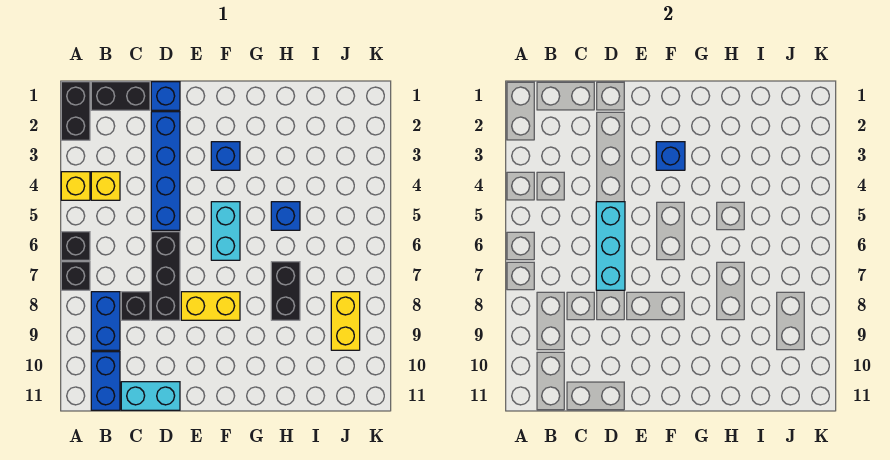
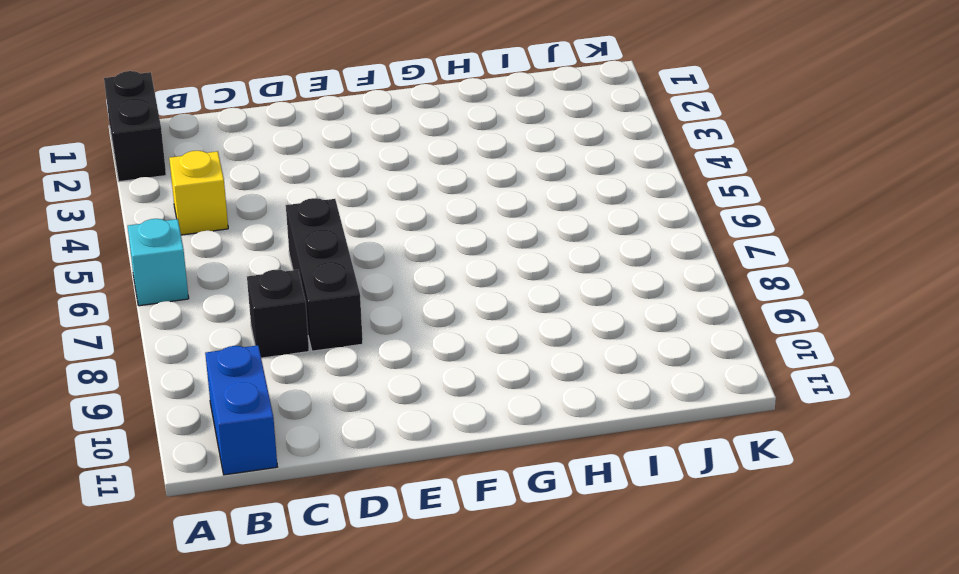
cyan brick A6 level 1 -> black brick A6 level 1
none -> yellow brick A4 level 1
none -> black brick A7 level 1
none -> black brick B1:C1 level 1

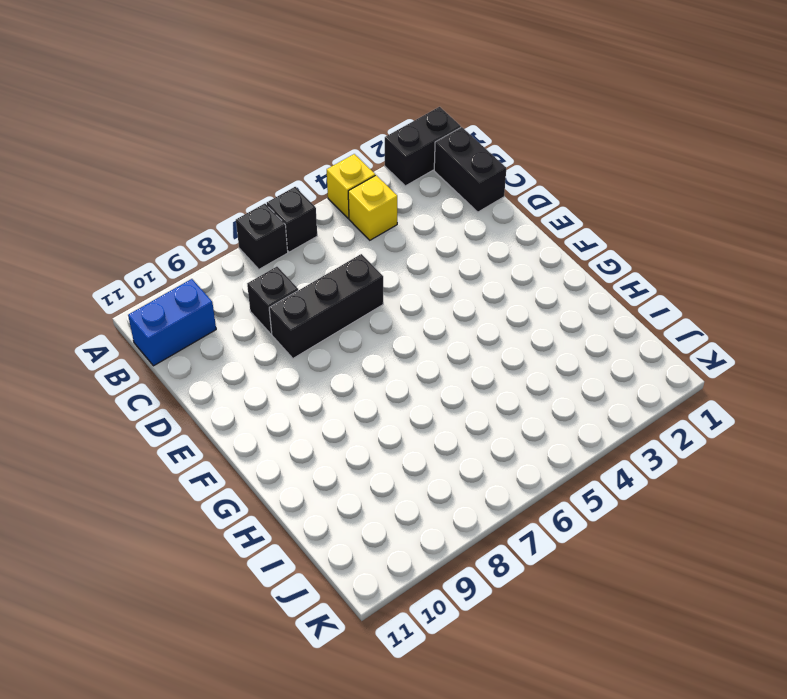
none -> blue brick B8:B9 level 1
none -> cyan brick C11:D11 level 1
none -> blue brick D1 level 1

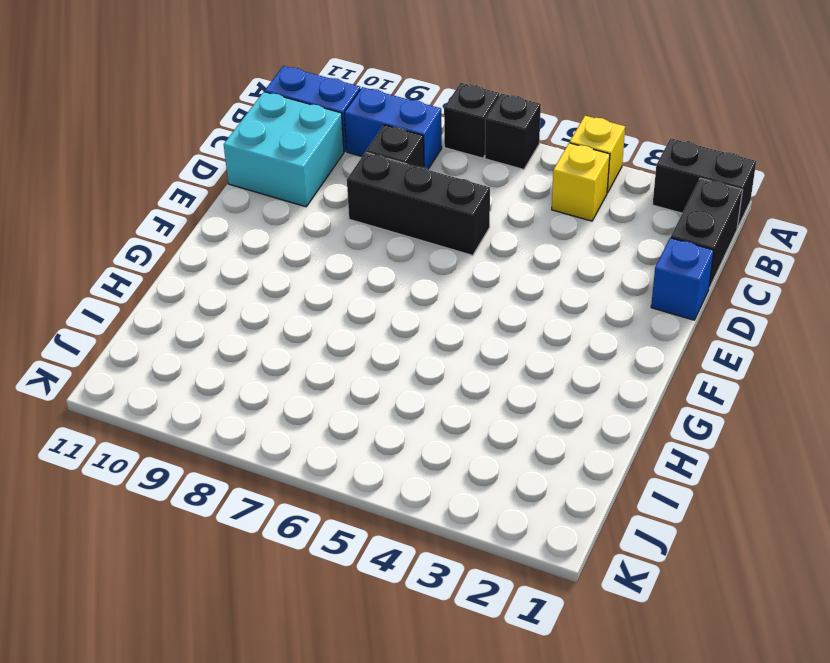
cyan brick C10:D11 level 1 -> cyan brick C11:D11 level 1
none -> blue brick D2:D5 level 1
none -> yellow brick E8:F8 level 1
none -> blue brick F3 level 1

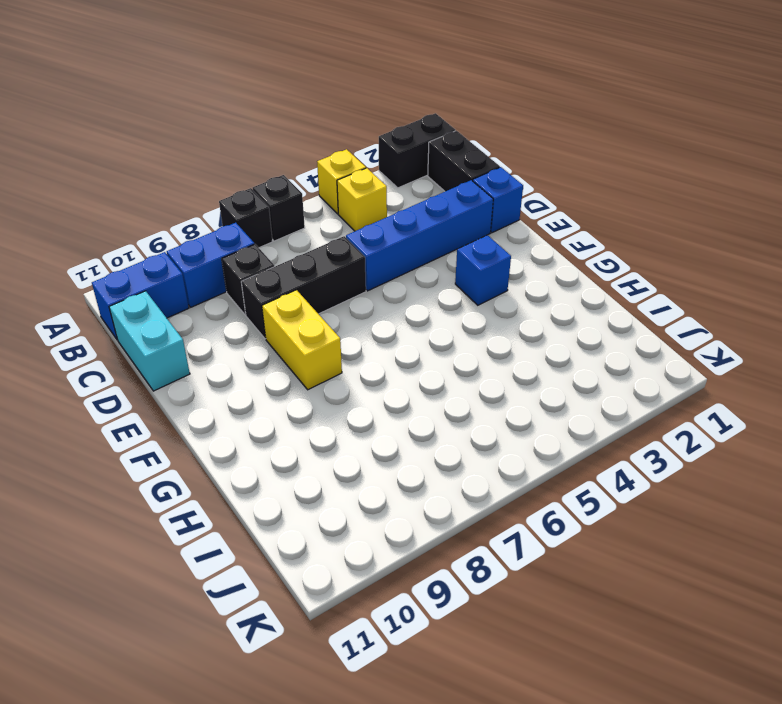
none -> cyan brick F5:F6 level 1
none -> blue brick H5 level 1
none -> black brick H7:H8 level 1

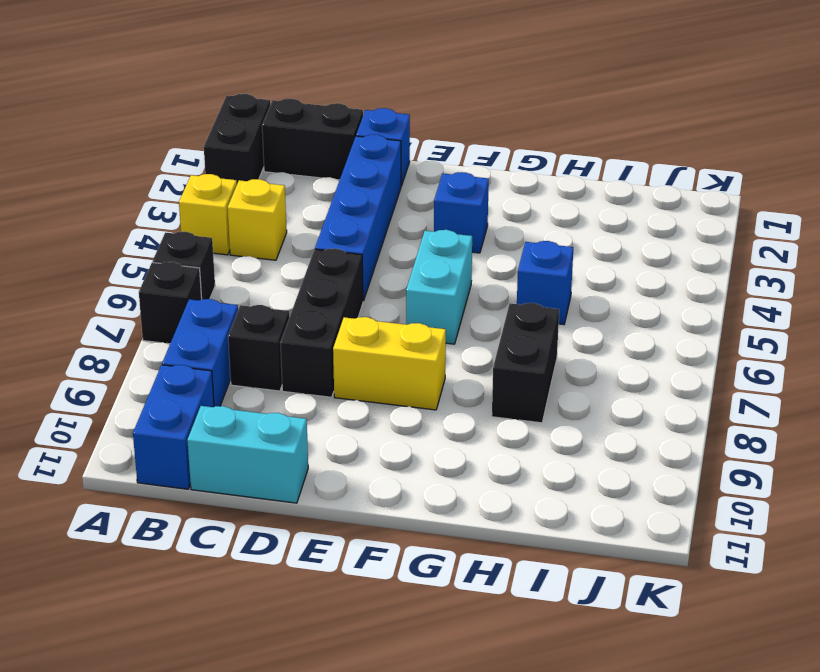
none -> yellow brick J8:J9 level 1
none -> cyan brick D5:D7 level 2
none -> blue brick F3 level 2

